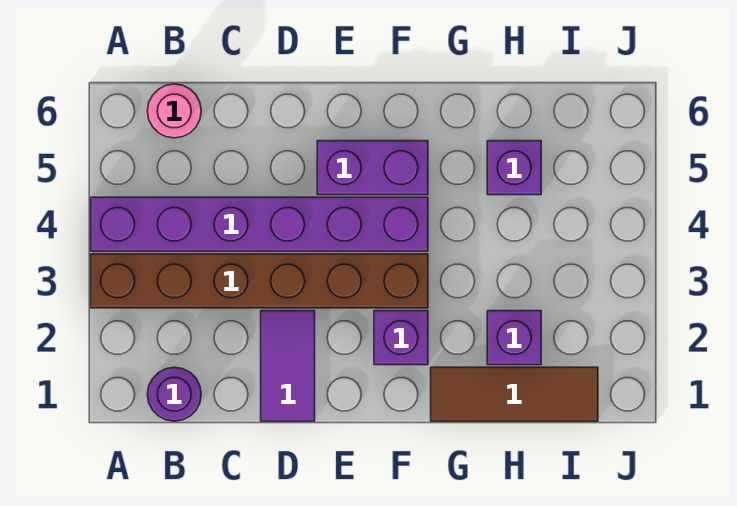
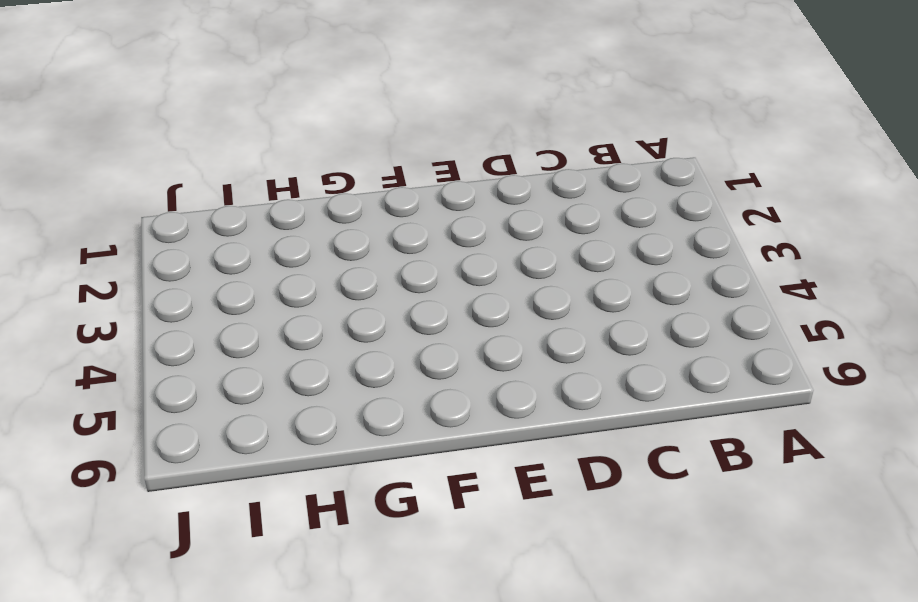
none -> brown brick A3:F3 level 1
none -> purple brick A4:F4 level 1

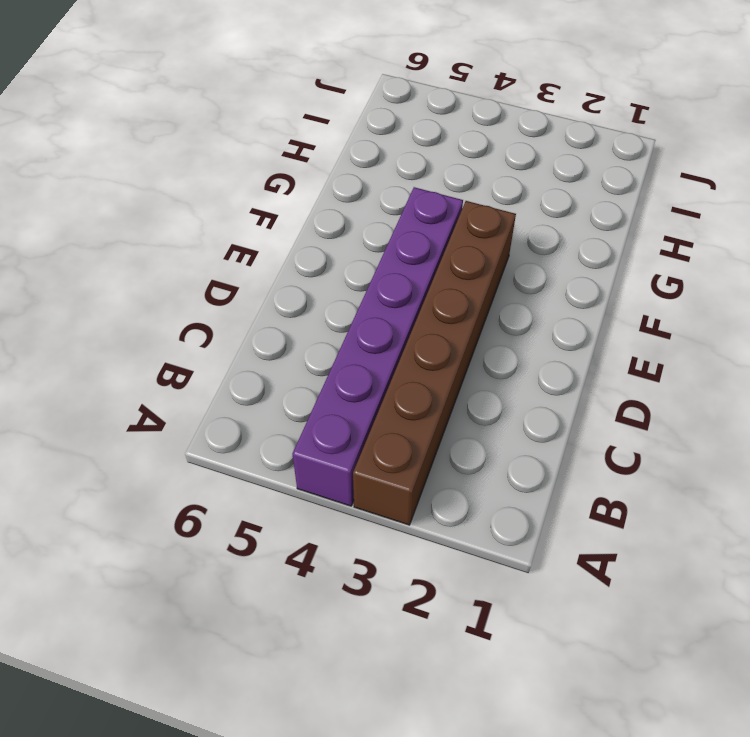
none -> purple round brick B1 level 1
none -> pink round brick B6 level 1

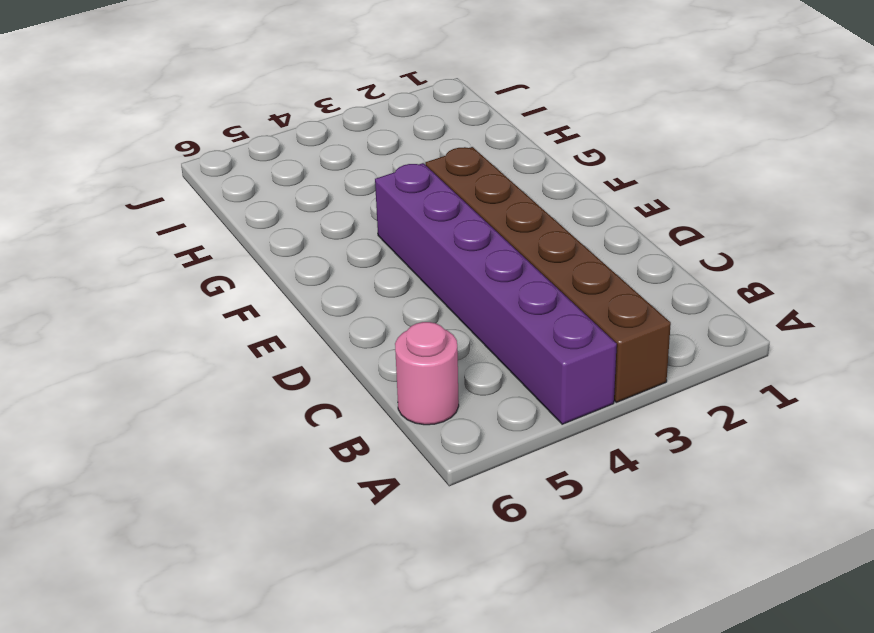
none -> purple round brick B1 level 1
none -> purple tile D1:D2 level 1

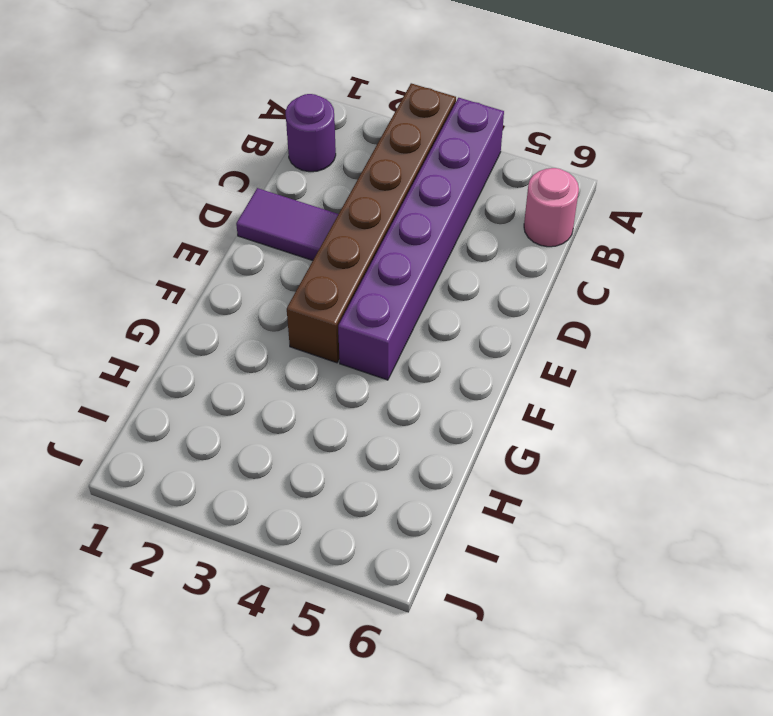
none -> purple brick E5:F5 level 1
none -> purple brick F2 level 1

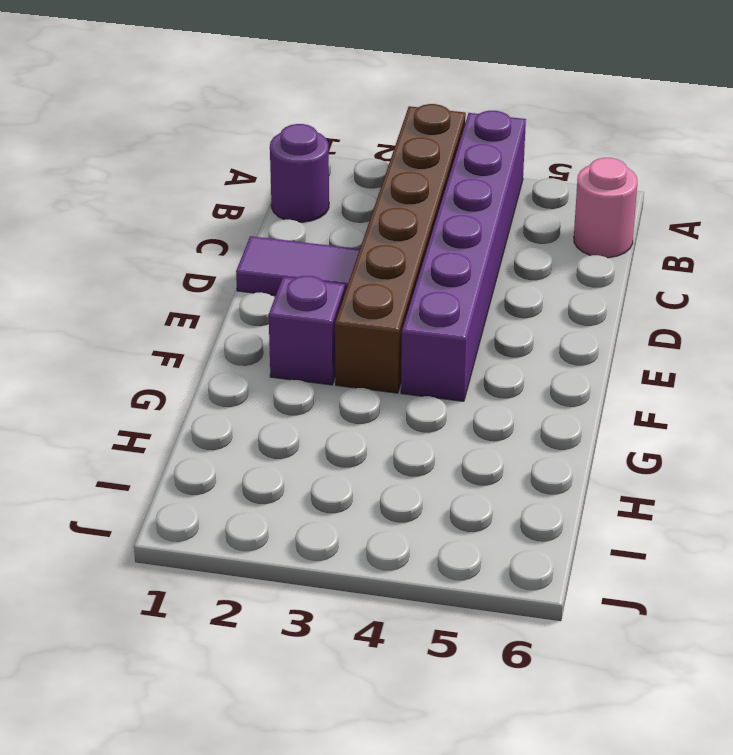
none -> purple brick E5:F5 level 1
none -> brown tile G1:I1 level 1

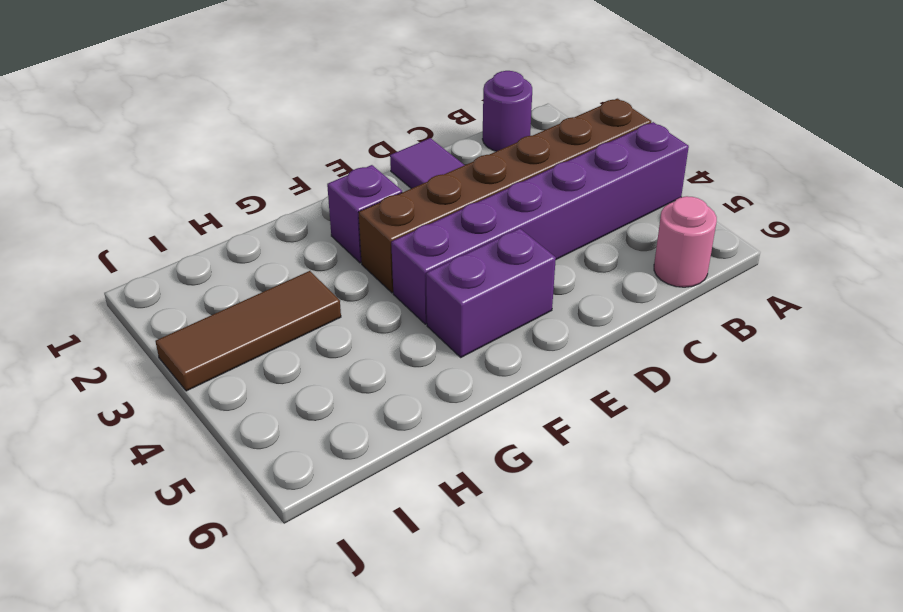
brown tile H3:J3 level 1 -> brown tile G1:I1 level 1
none -> purple brick H2 level 1
none -> purple brick H5 level 1

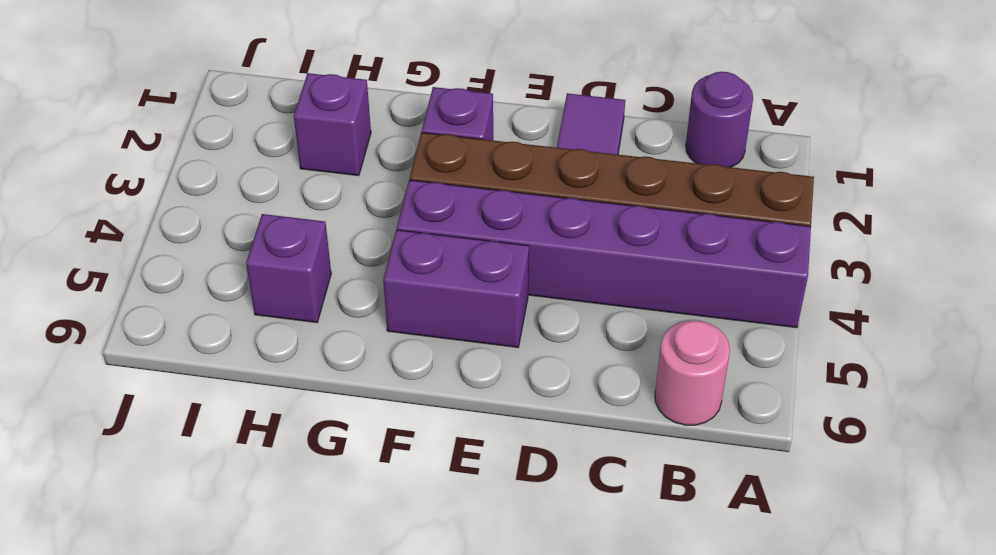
none -> brown tile G1:I1 level 1

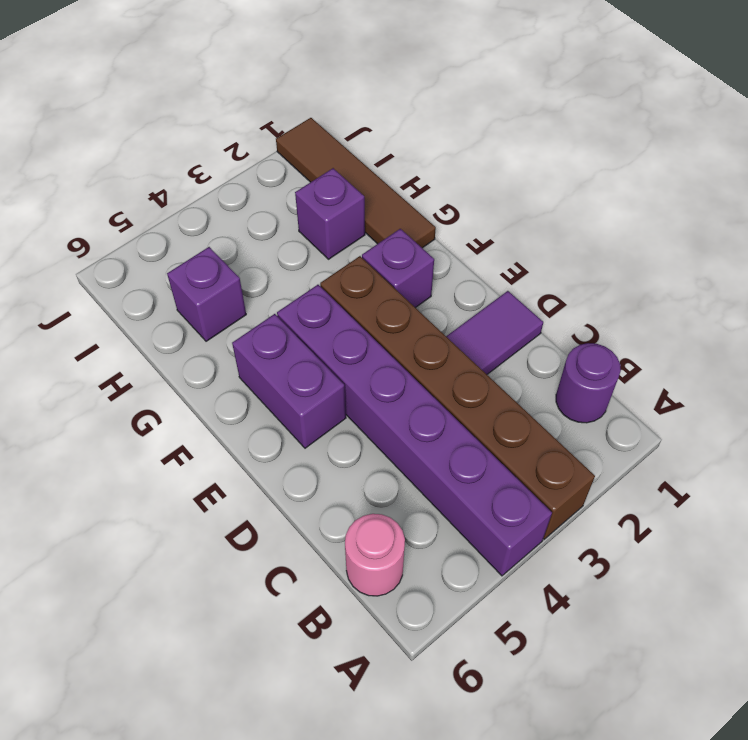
brown tile G1:J1 level 1 -> brown tile G1:I1 level 1

